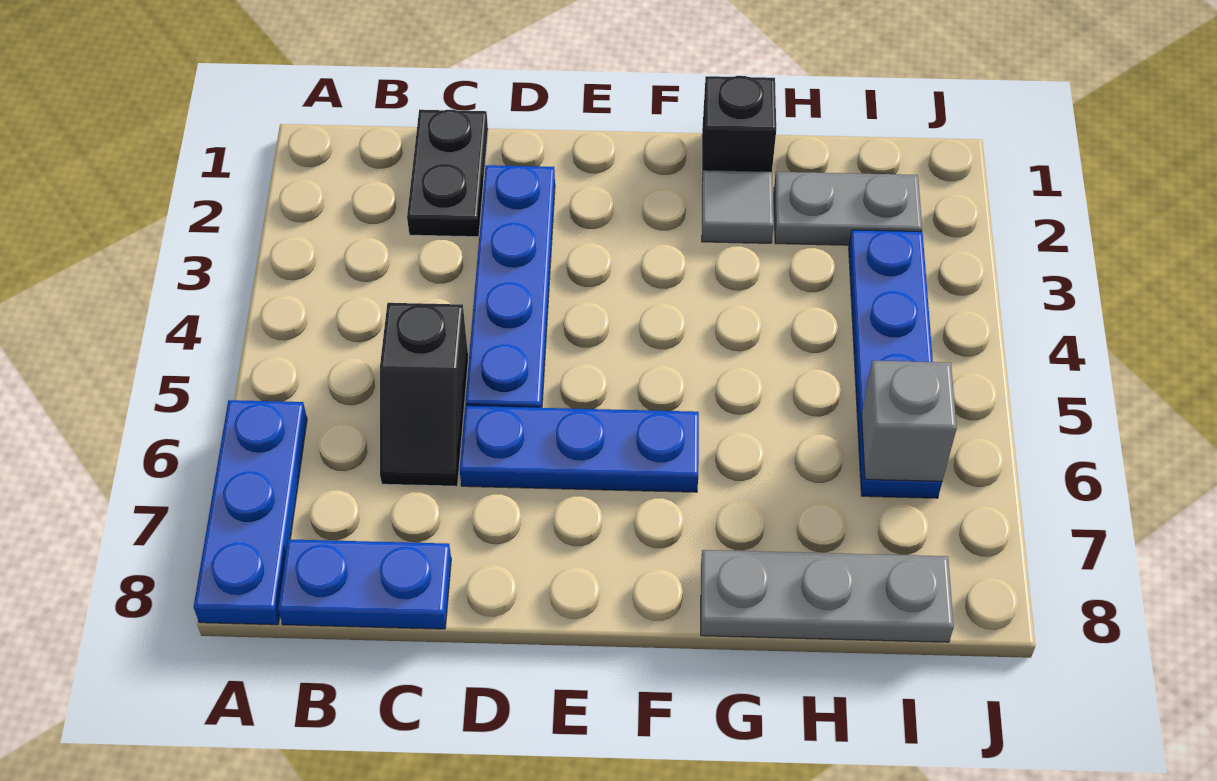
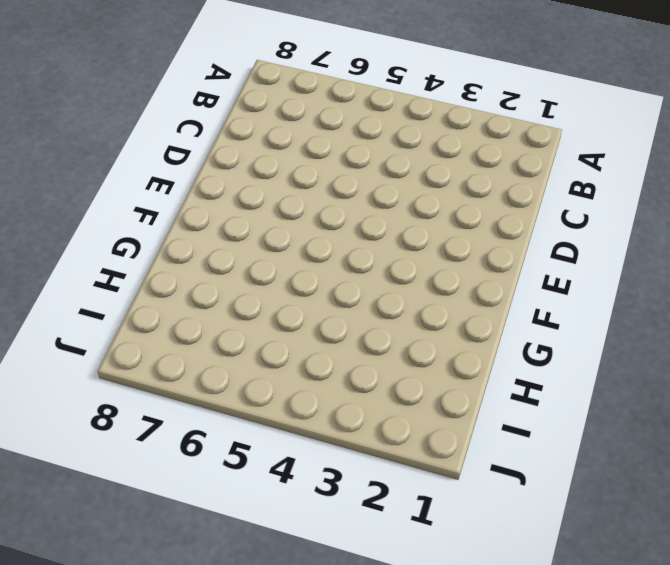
none -> blue plate A6:A8 level 1
none -> blue plate B8:C8 level 1
none -> black plate C1:C2 level 1

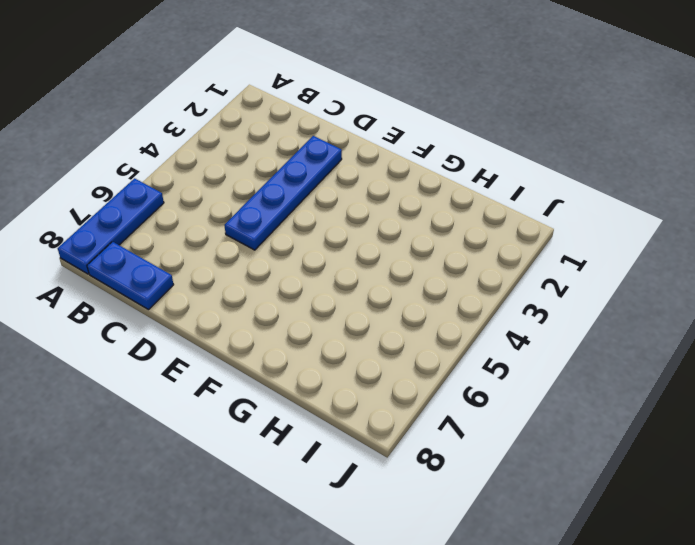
none -> black plate C1:C2 level 1
none -> black slope C5:C6 level 1 top 5
none -> blue plate D6:F6 level 1

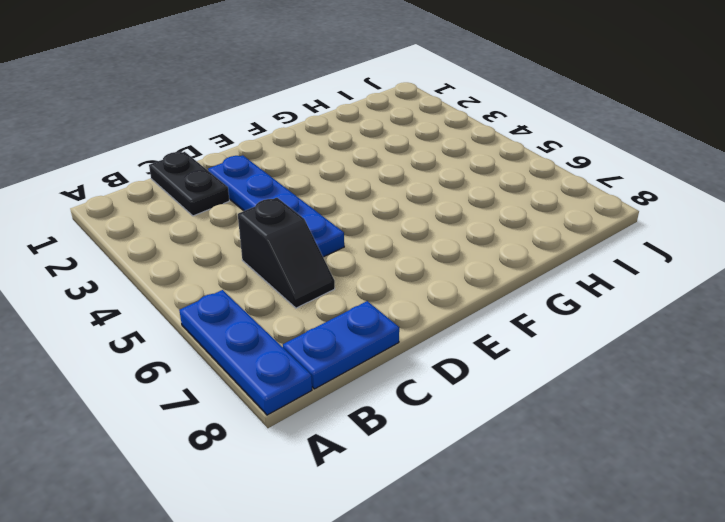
none -> blue plate D6:F6 level 1
none -> black brick G1 level 1
none -> grey tile G2 level 1

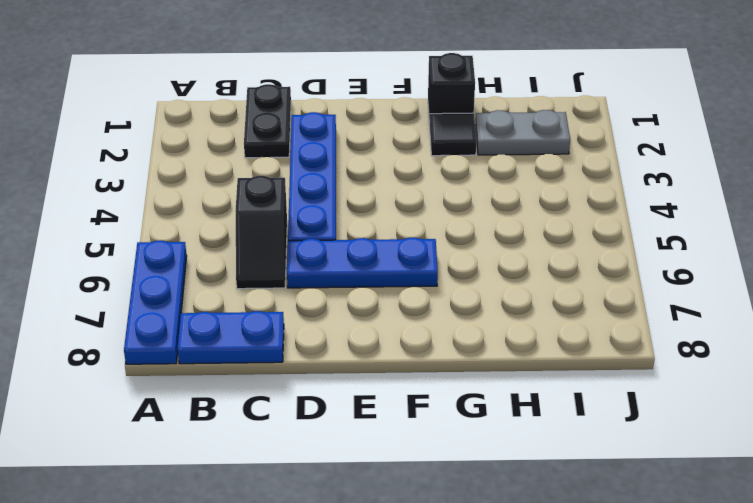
black tile G2 level 1 -> grey tile G2 level 1
none -> grey plate G8:I8 level 1
none -> blue plate I3:I6 level 1
none -> grey brick I6 level 2

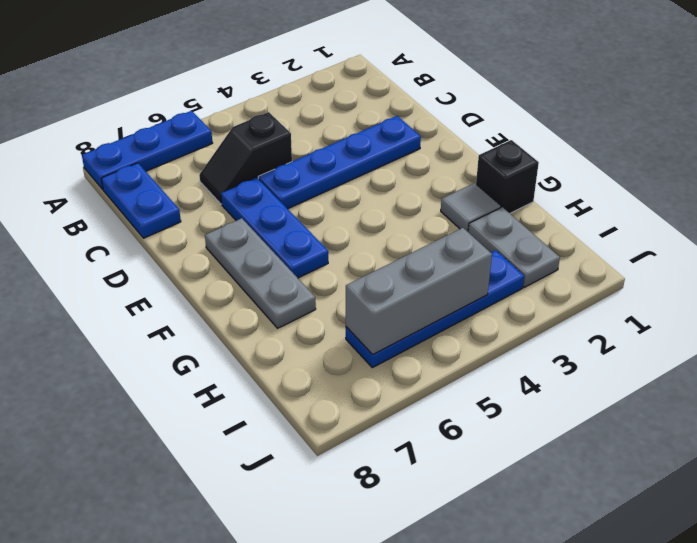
grey plate E7:G7 level 1 -> grey plate G8:I8 level 1
grey brick I4:I6 level 2 -> grey brick I6 level 2
none -> black plate C1:C2 level 1

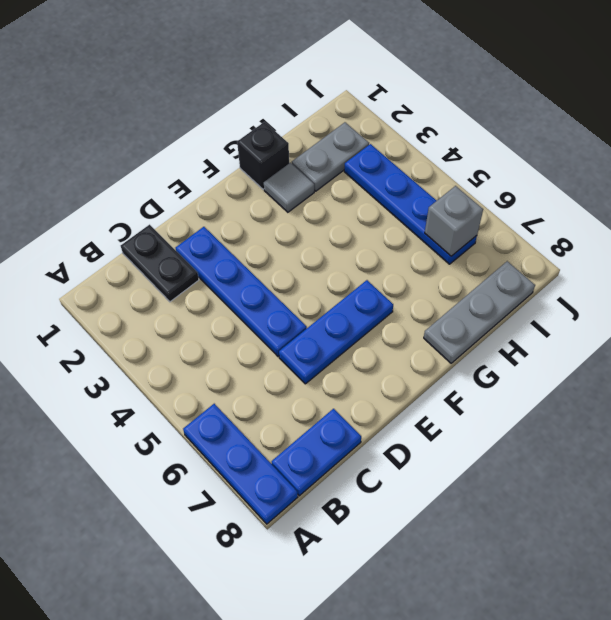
none -> black slope C5:C6 level 1 top 5

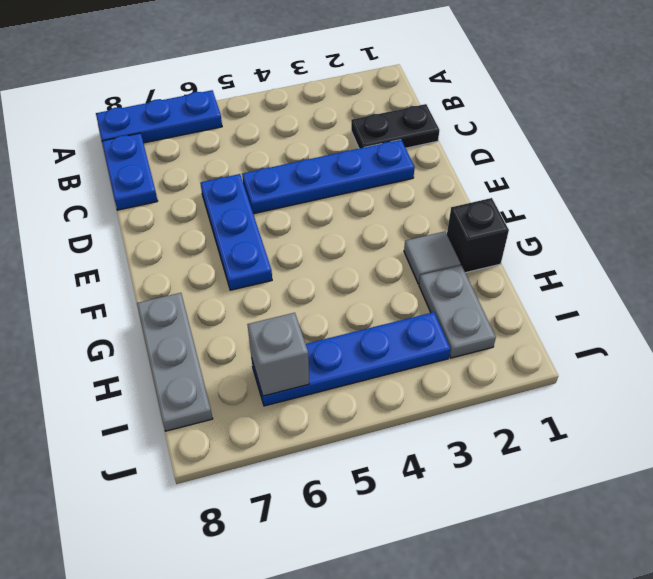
none -> black slope C5:C6 level 1 top 5

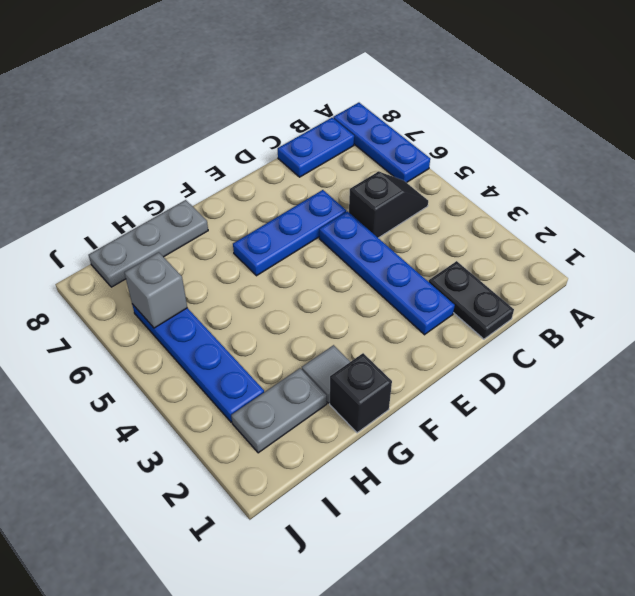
black slope B5:C5 level 1 top C -> black slope C5:C6 level 1 top 5

